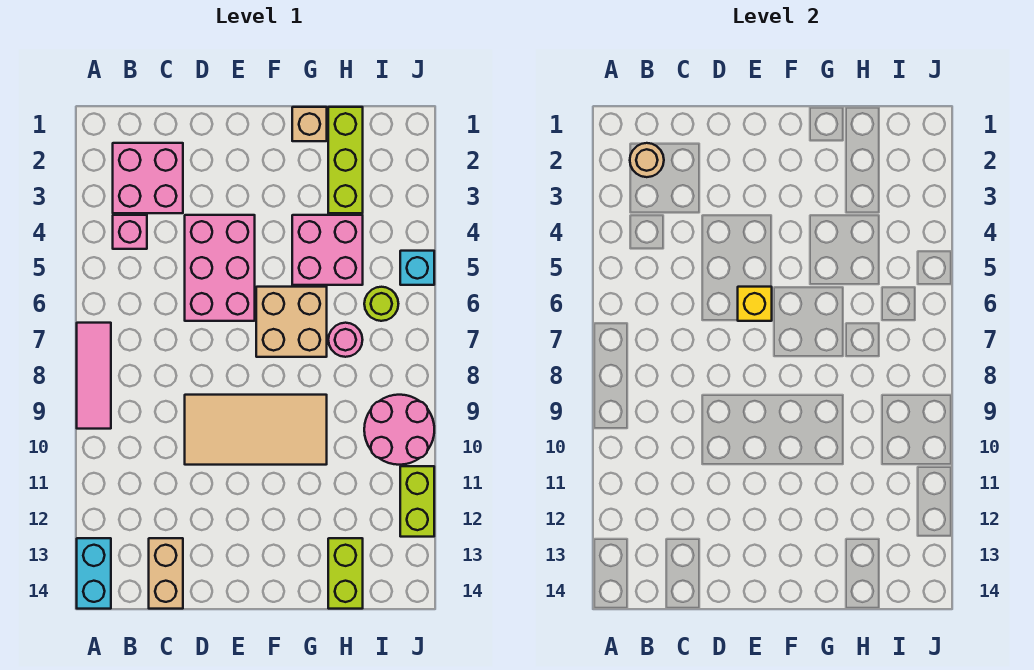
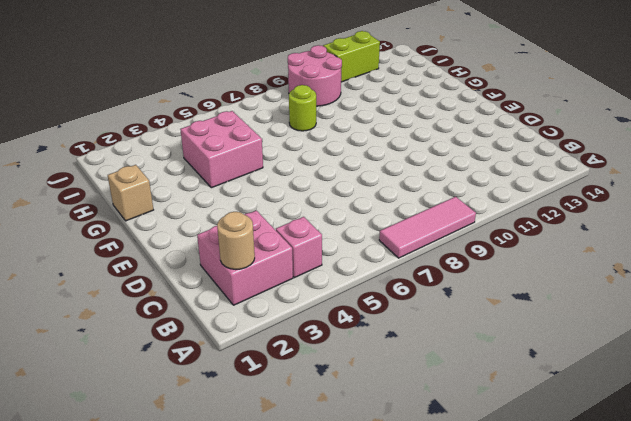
lime round brick H8 level 1 -> lime round brick I6 level 1
none -> cyan brick A13:A14 level 1
none -> tan brick C13:C14 level 1
none -> pink brick D4:E6 level 1

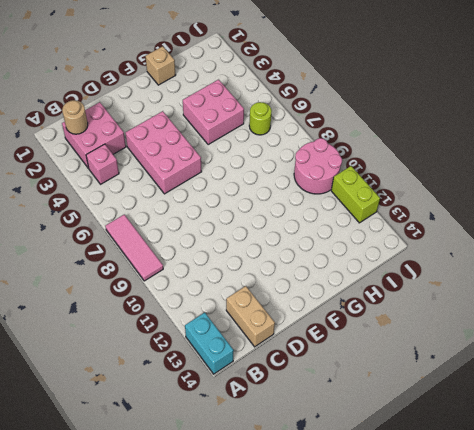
none -> tan tile D9:G10 level 1
none -> tan brick F6:G7 level 1
none -> lime brick H1:H3 level 1

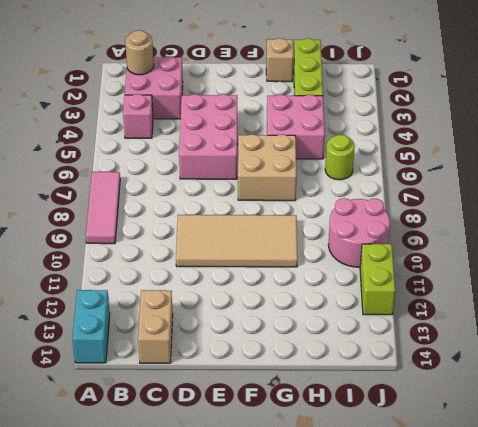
none -> pink round brick H7 level 1
none -> lime brick H13:H14 level 1
none -> cyan brick J5 level 1

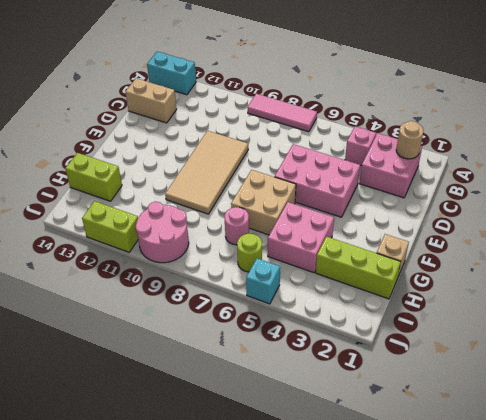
none -> yellow brick E6 level 2

